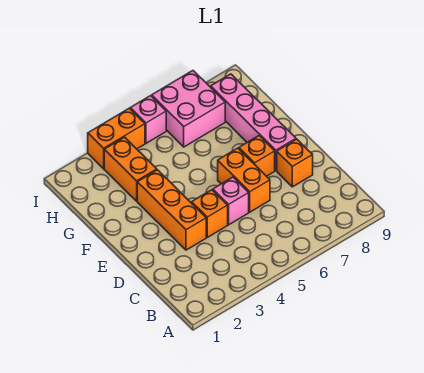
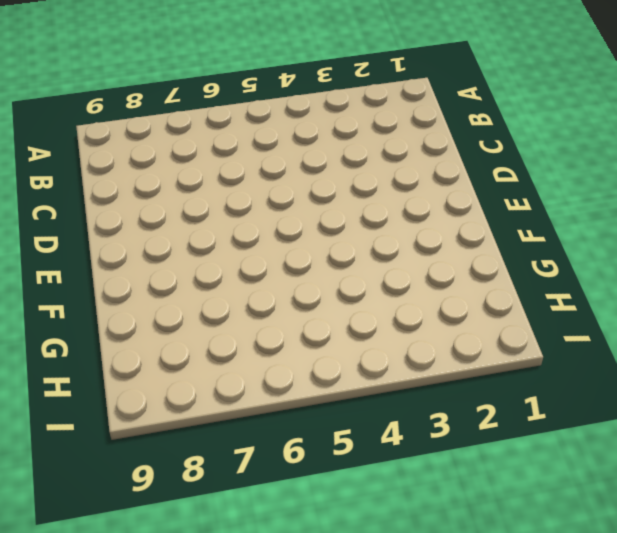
none -> orange brick D3:F3 level 1
none -> orange brick D4 level 1

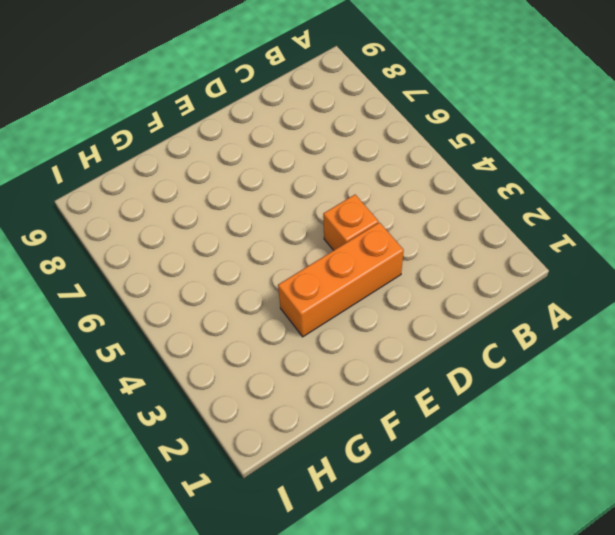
none -> pink brick D5 level 1
none -> orange brick D6:E6 level 1

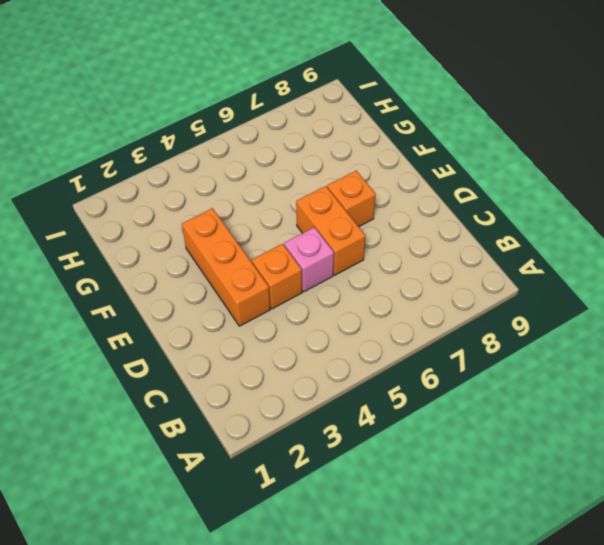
none -> orange brick D8 level 1
none -> pink brick E8:H8 level 1

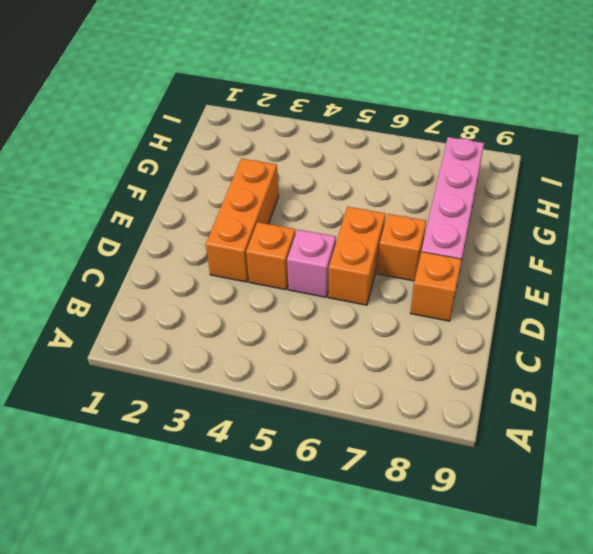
none -> orange brick G3:H3 level 1
none -> pink brick H6:I7 level 1

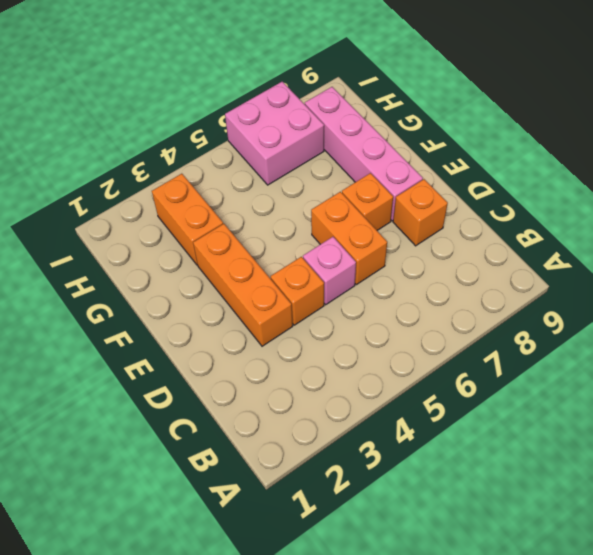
none -> orange brick I3:I4 level 1
none -> pink brick I5 level 1

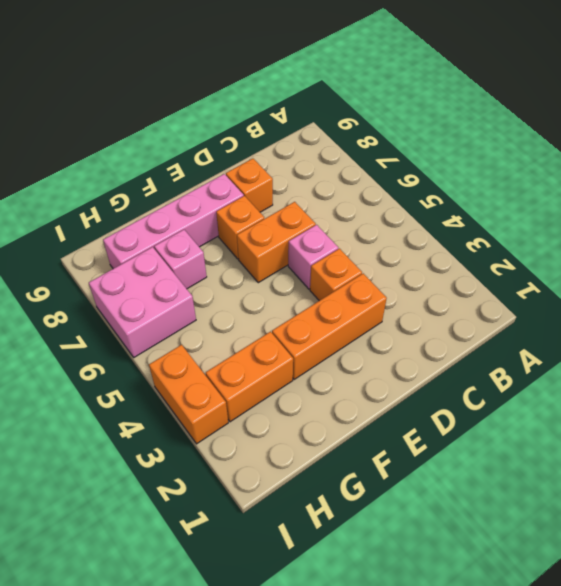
pink brick G7 level 1 -> pink brick I5 level 1

